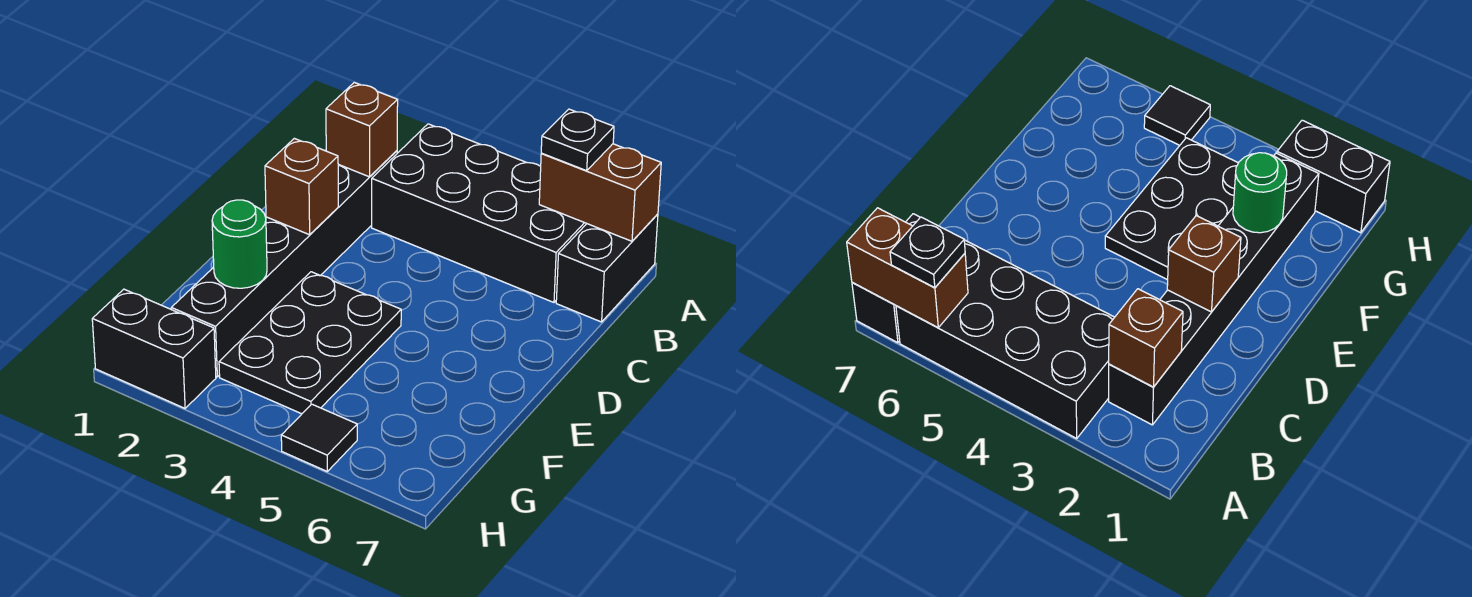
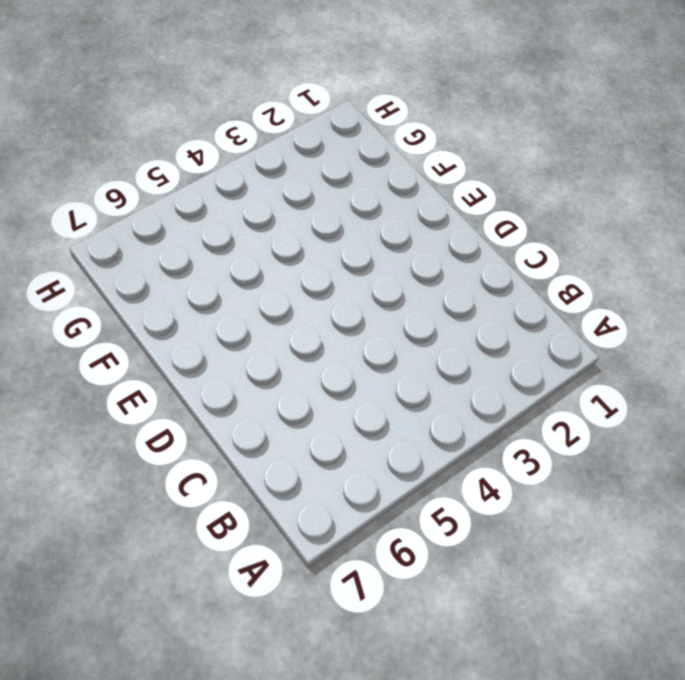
none -> black brick A3:B6 level 1
none -> black brick A7:B7 level 1

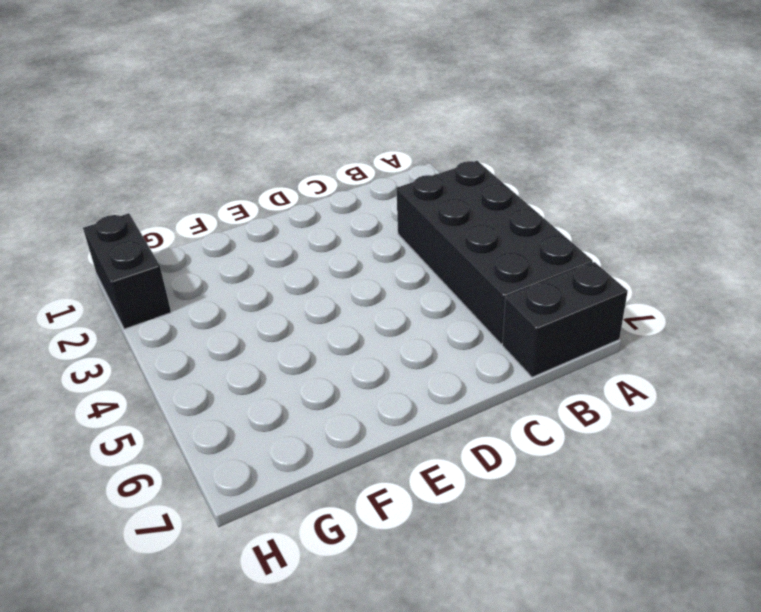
none -> black brick B2:G2 level 1
none -> black plate E3:G4 level 1

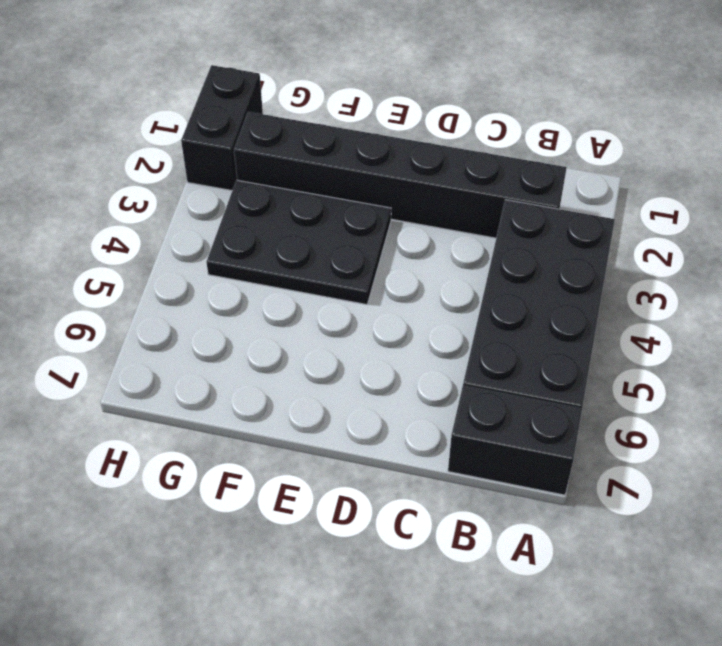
none -> black tile H5 level 1
none -> brown brick A6:A7 level 2

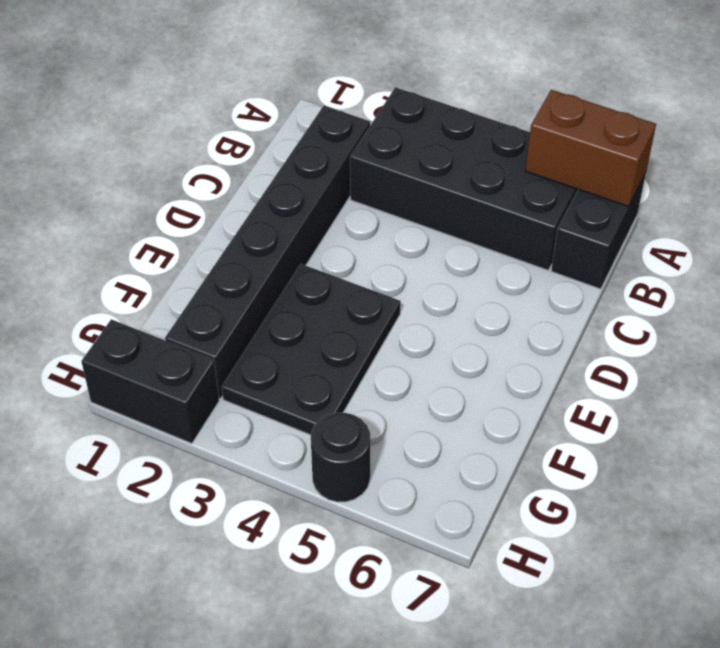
black round brick H5 level 1 -> black tile H5 level 1
none -> brown brick B2 level 2
none -> brown brick D2 level 2

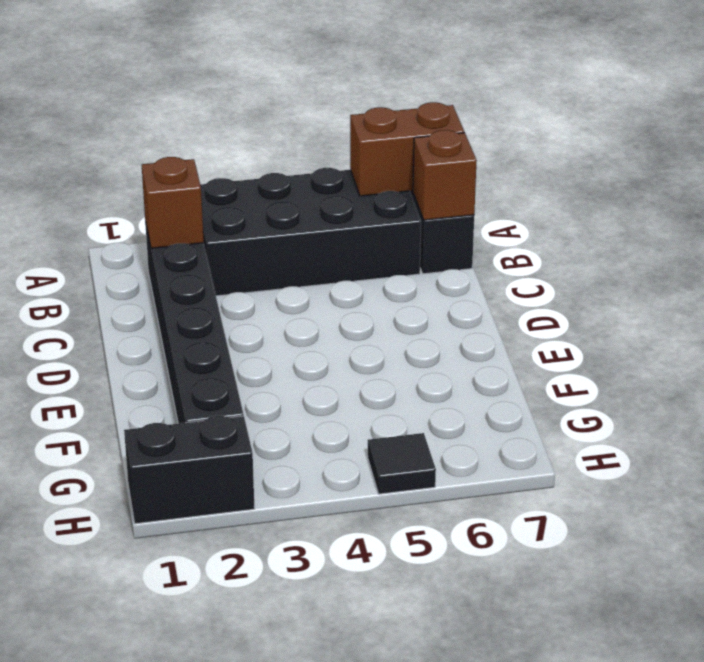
brown brick B7 level 2 -> brown brick D2 level 2
none -> black plate E3:G4 level 1
none -> green round brick F2 level 2

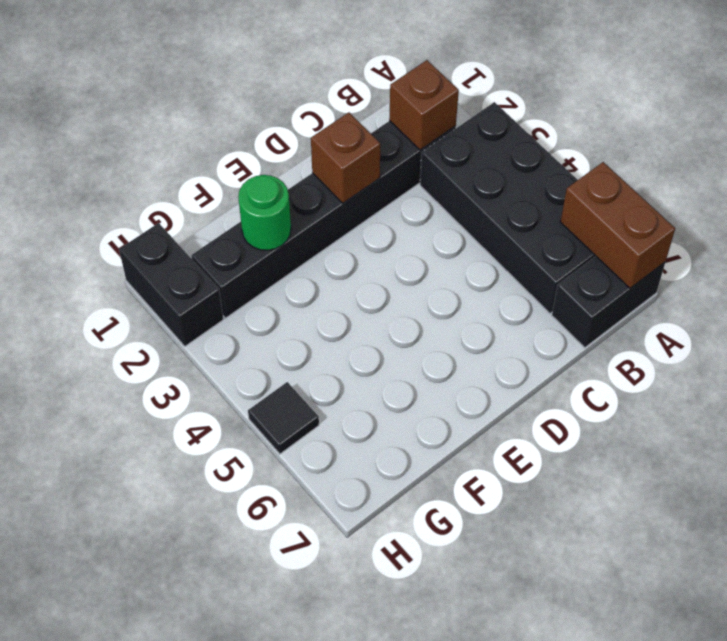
none -> black plate E3:G4 level 1
none -> black plate A6 level 3

